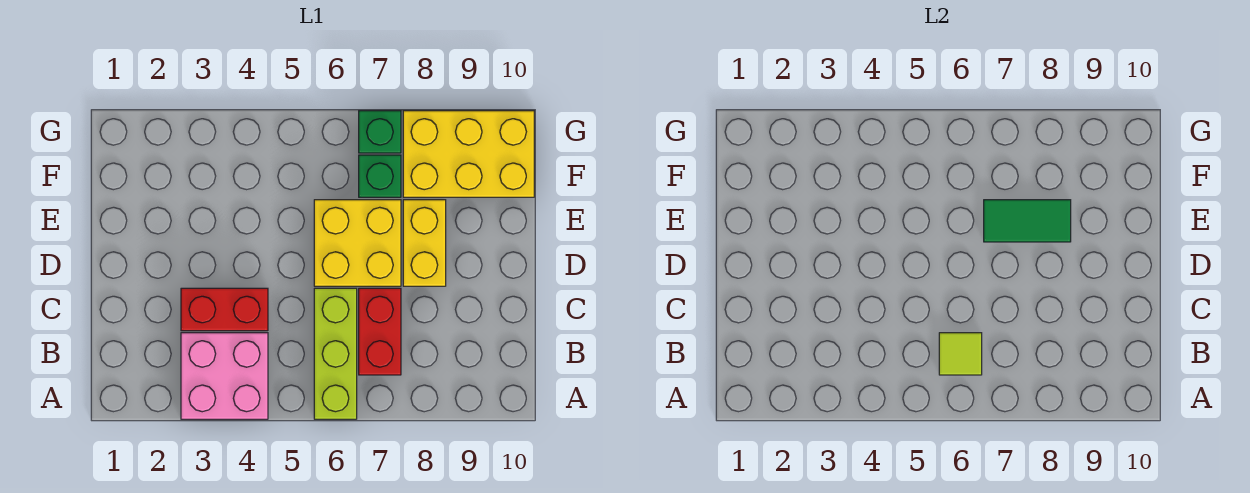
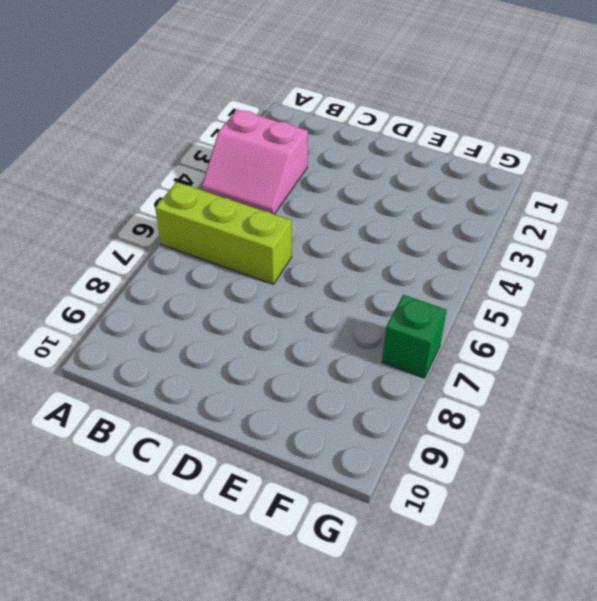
pink slope A3:B4 level 1 top 3 -> pink brick A3:B4 level 1
none -> red brick B7:C7 level 1
none -> red brick C3:C4 level 1

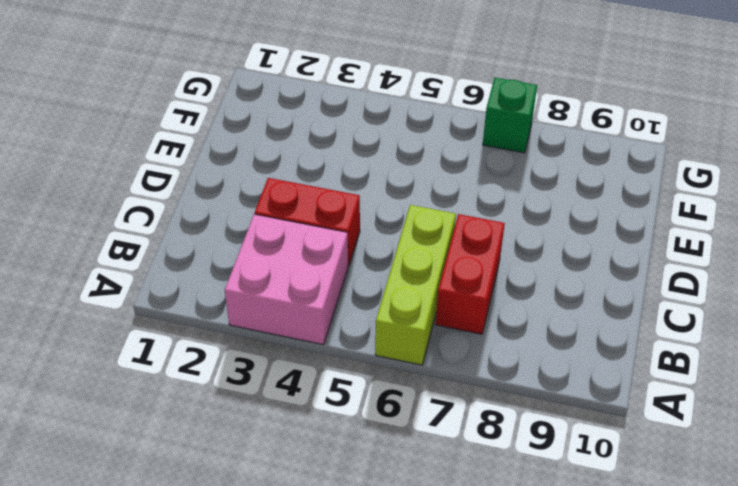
none -> yellow brick D6:E7 level 1
none -> yellow brick D8:E8 level 1

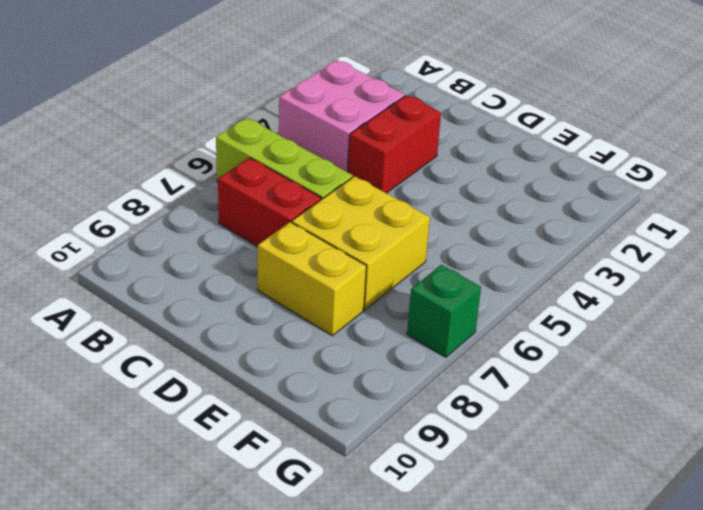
none -> green brick F7 level 1
none -> yellow brick F8:G10 level 1

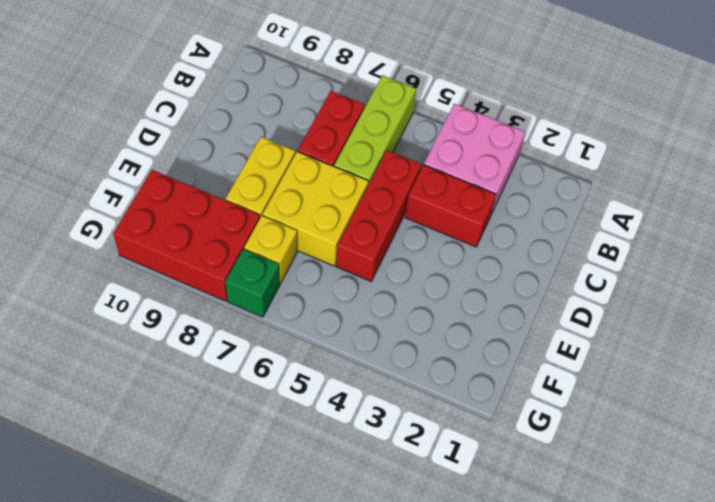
red brick C5:E5 level 1 -> none
yellow brick F7 level 1 -> green brick F7 level 1
red brick F8:G10 level 1 -> yellow brick F8:G10 level 1
none -> lime tile B6 level 2
none -> green tile E7:E8 level 2

